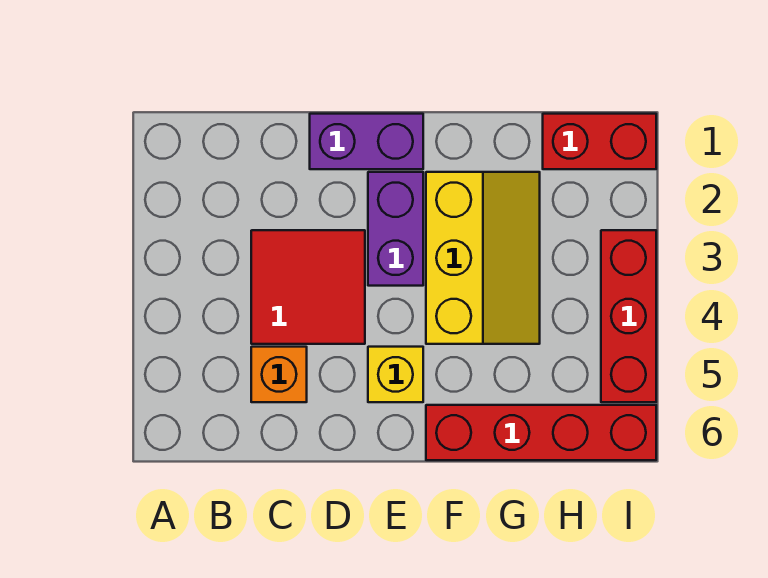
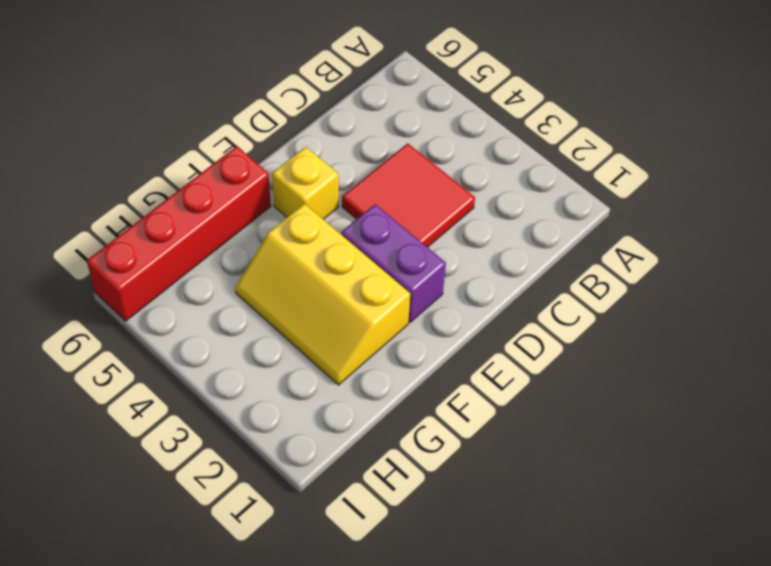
none -> orange brick C5 level 1
none -> purple brick D1:E1 level 1

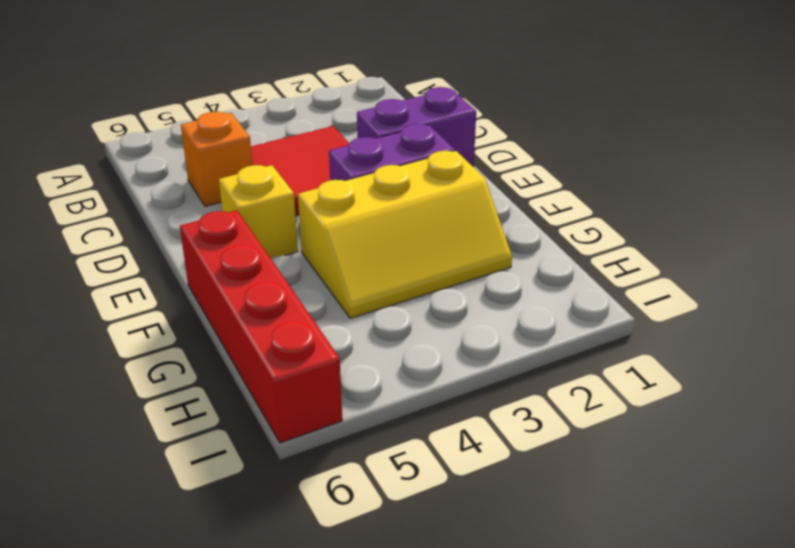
purple brick D1:D2 level 1 -> purple brick D1:E1 level 1
none -> red brick H1:I1 level 1
none -> red brick I3:I5 level 1

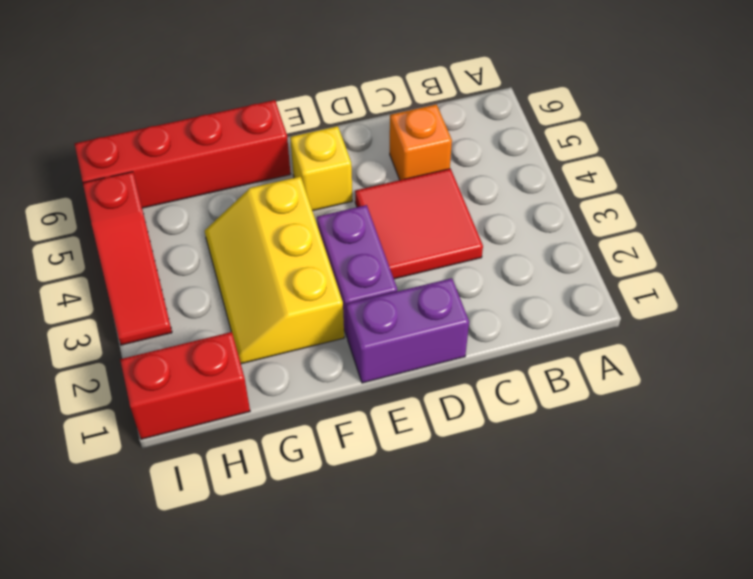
red slope I3:I5 level 1 top 5 -> red brick I3:I5 level 1

